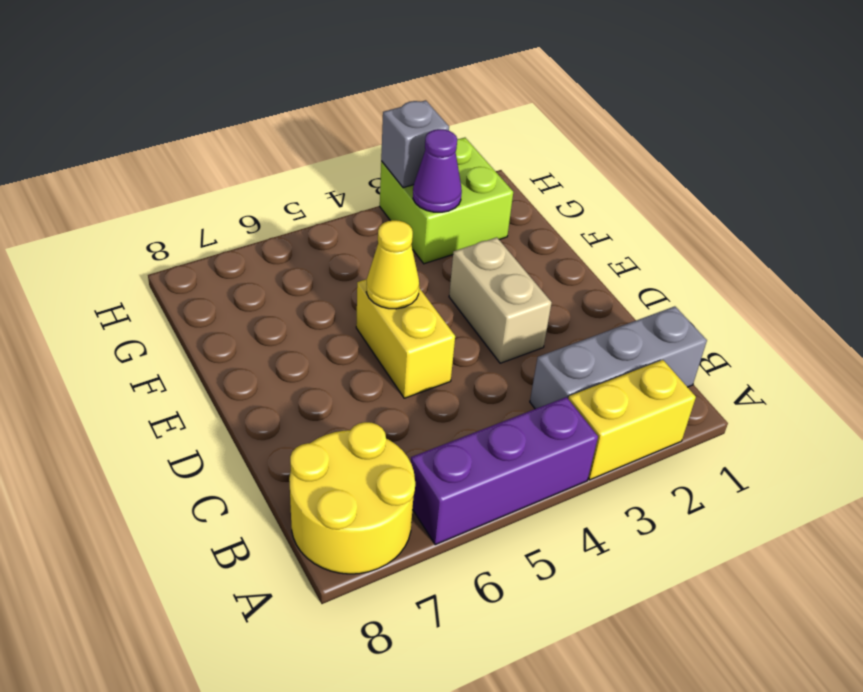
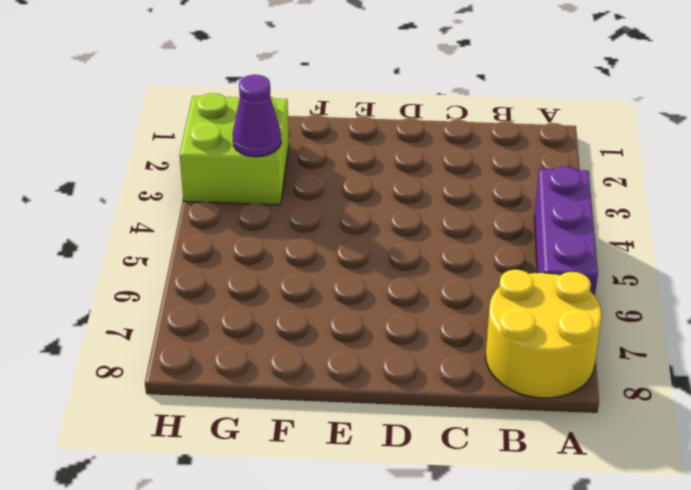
none -> yellow brick A2:A3 level 1
none -> grey brick B1:B3 level 1

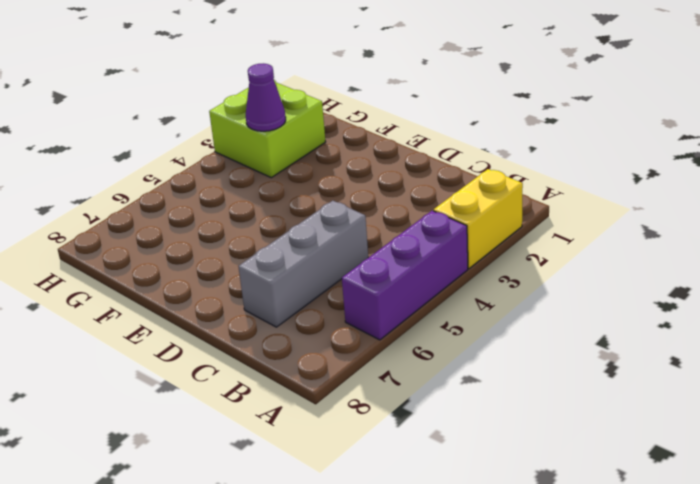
grey brick C5:C7 level 1 -> grey brick B1:B3 level 1
none -> yellow round brick A7:B8 level 1
none -> tan brick D3:E3 level 1

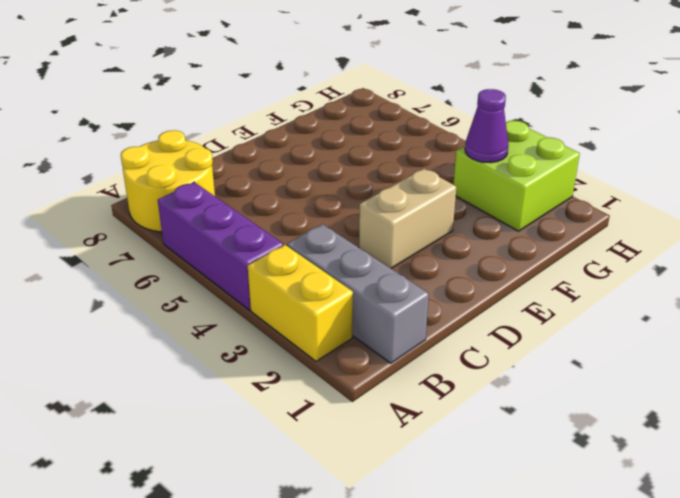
none -> yellow brick D5:E5 level 1
none -> yellow cone E5 level 2

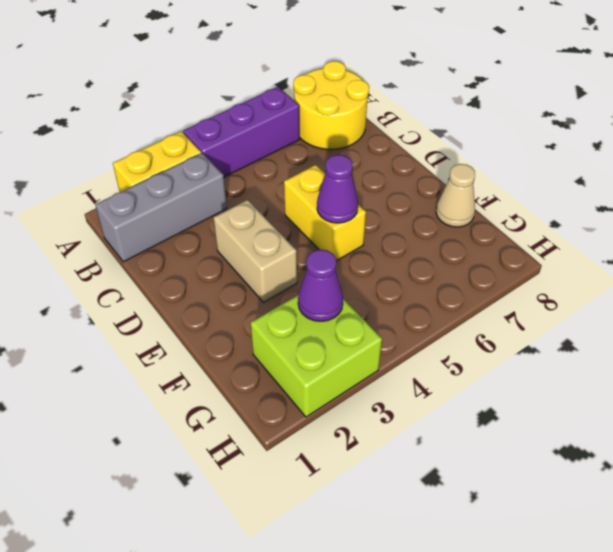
purple cone E5 level 2 -> yellow cone E5 level 2
tan cone F8 level 1 -> none
none -> grey brick H3 level 2

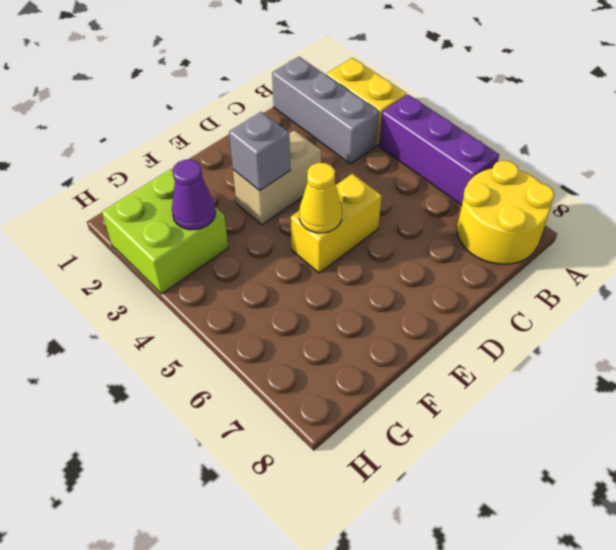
grey brick E3 level 2 -> grey brick H3 level 2

